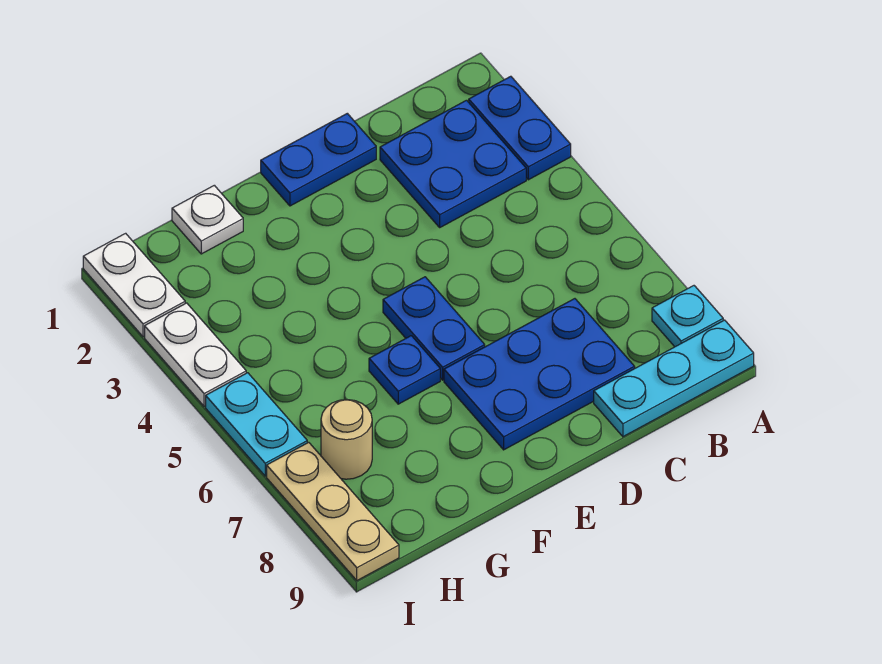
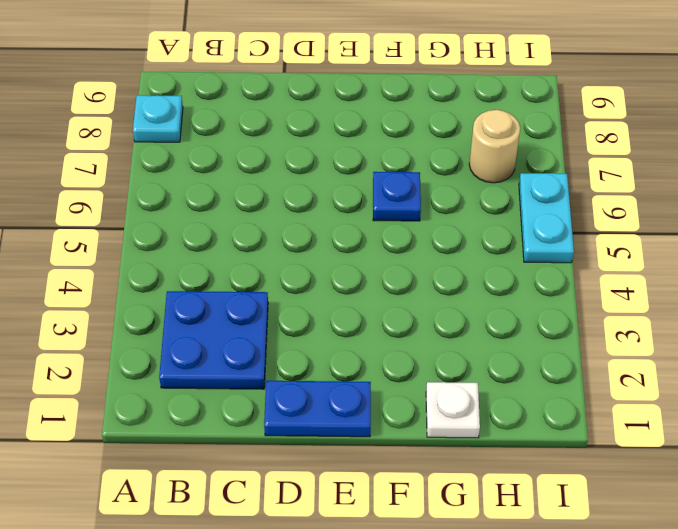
none -> blue plate A2:A3 level 1
none -> cyan plate A9:C9 level 1
none -> blue plate C7:E8 level 1

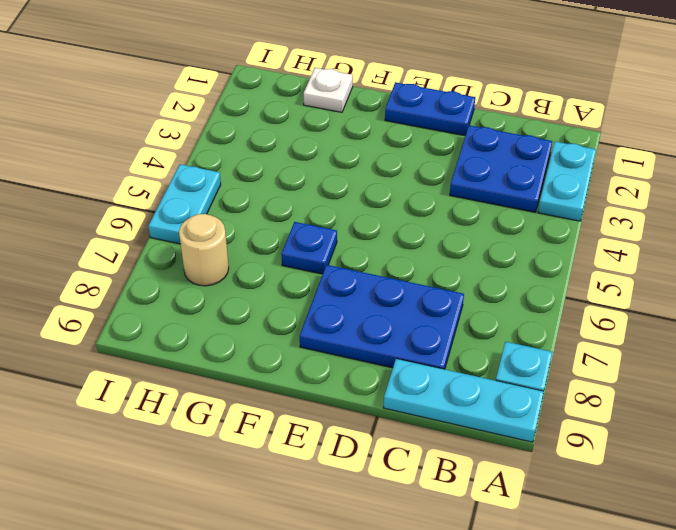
cyan plate A2:A3 level 1 -> blue plate A2:A3 level 1
none -> blue plate E5:E6 level 1
none -> white plate I1:I2 level 1
none -> white plate I3:I4 level 1

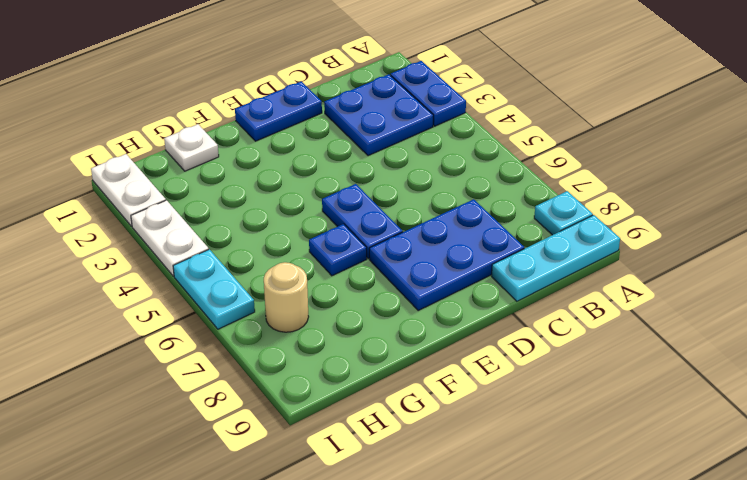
none -> tan plate I7:I9 level 1

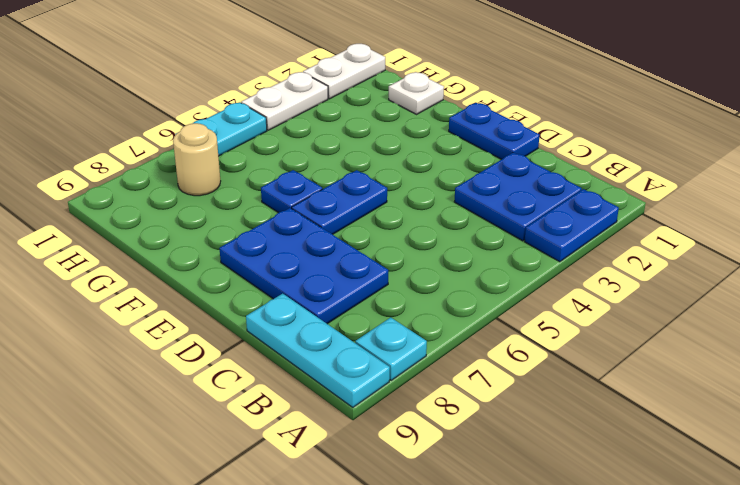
none -> tan plate I7:I9 level 1

